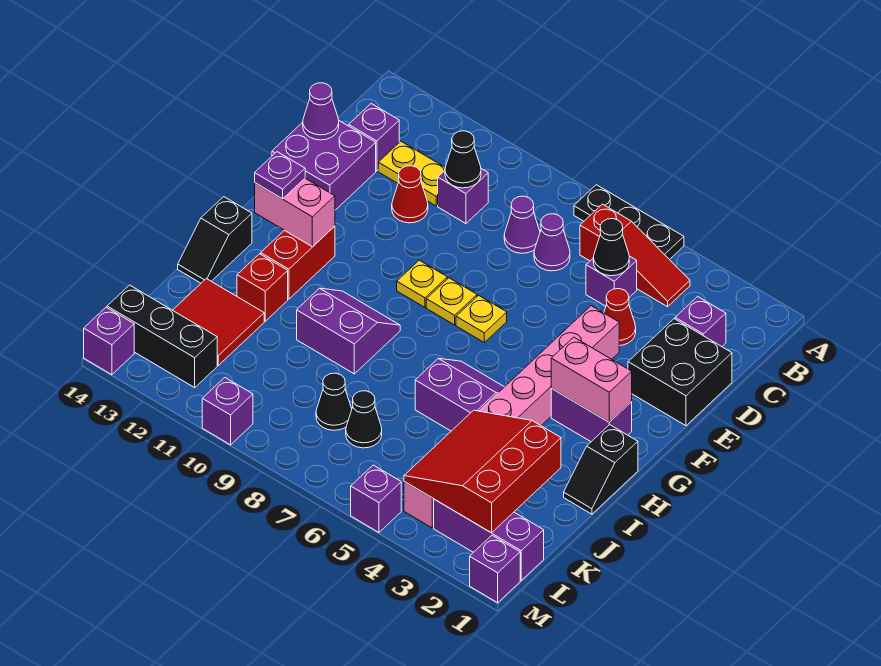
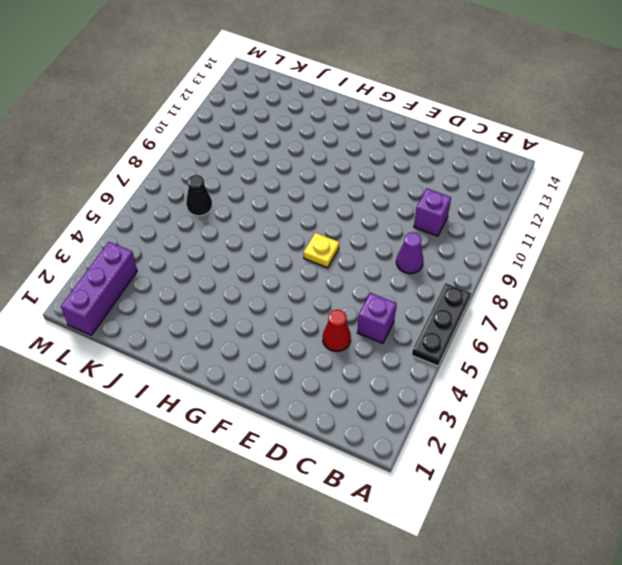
none -> red slope B4:B6 level 1 top 6
none -> purple brick C2 level 1
none -> purple cone C7 level 1
none -> yellow plate C11:C12 level 1

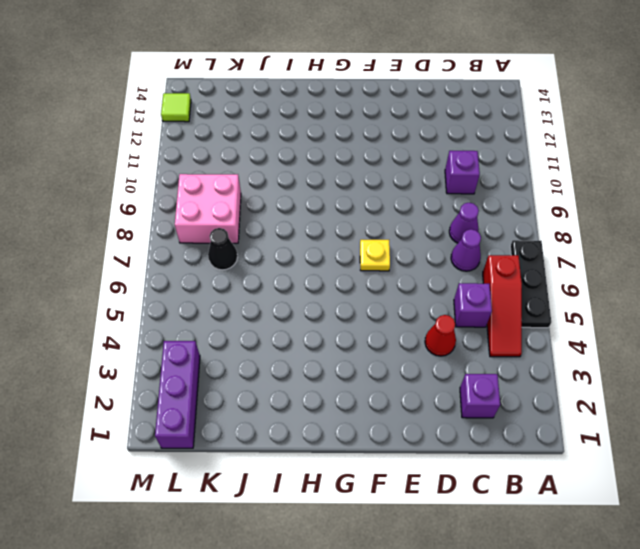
pink brick K8:L9 level 1 -> black cone K8 level 1
lime tile M13 level 1 -> none
none -> yellow plate C11:C12 level 1
none -> purple brick C13 level 1
none -> black brick D1:E2 level 1
none -> red cone D11 level 1

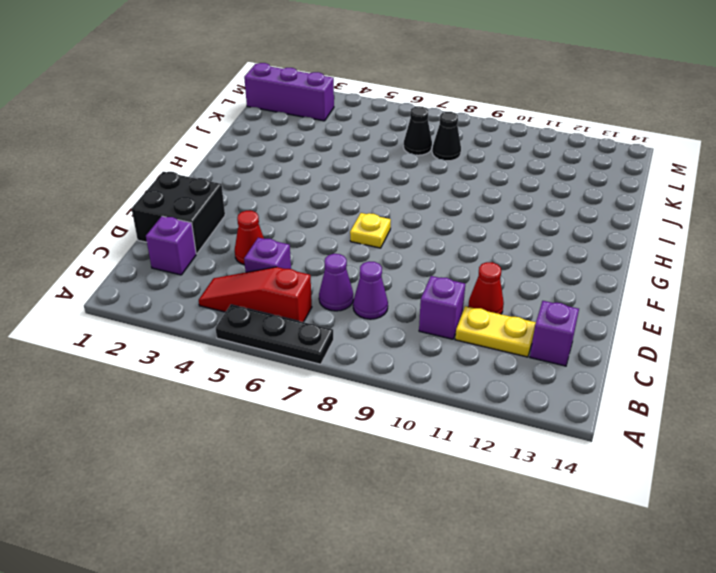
none -> purple brick D13:E14 level 1
none -> pink brick E4:L4 level 1
none -> yellow plate F8 level 1
none -> yellow plate F9 level 1

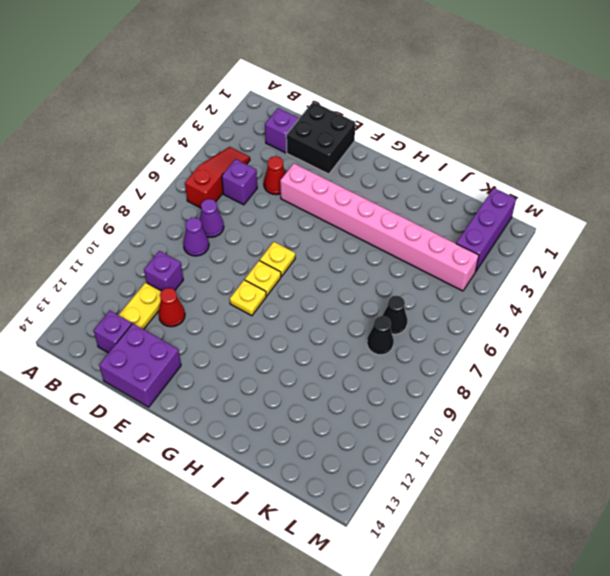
none -> black plate A5:A7 level 1
none -> purple brick G2:G3 level 1
none -> red brick G12:H12 level 1
none -> black slope H1:I1 level 1 top H

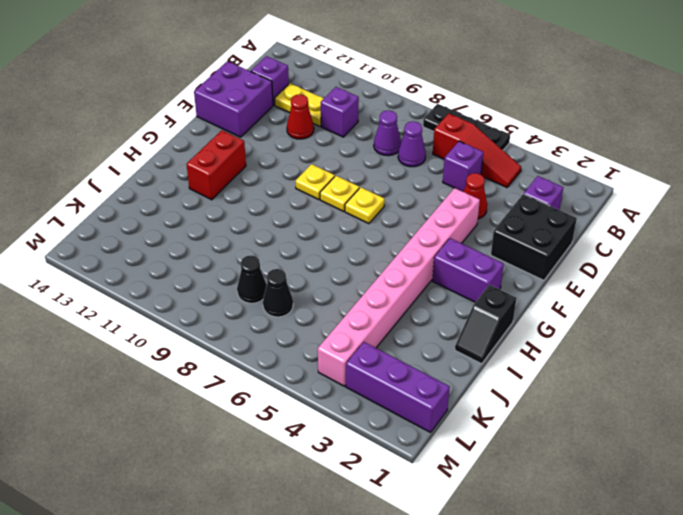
none -> purple slope H5:I6 level 1 top I
none -> purple slope H9:I10 level 1 top I
none -> black slope H14:I14 level 1 top H
none -> red brick I12 level 1

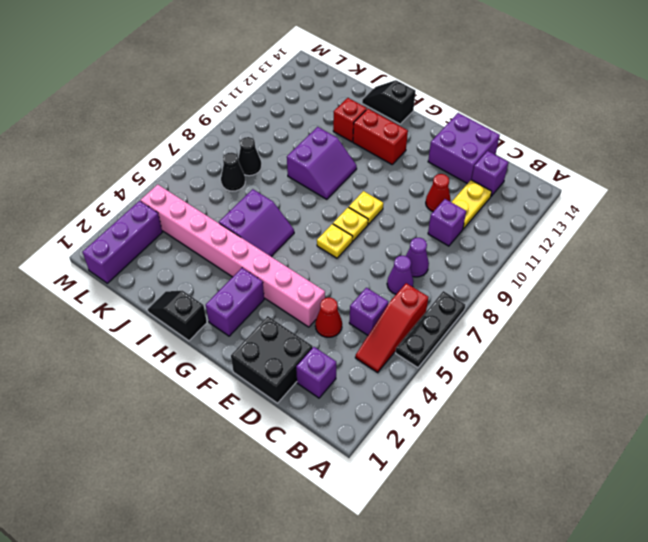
none -> red tile J12:K13 level 1
none -> black brick L12:L14 level 1
none -> purple brick M1 level 1
none -> purple brick M5 level 1

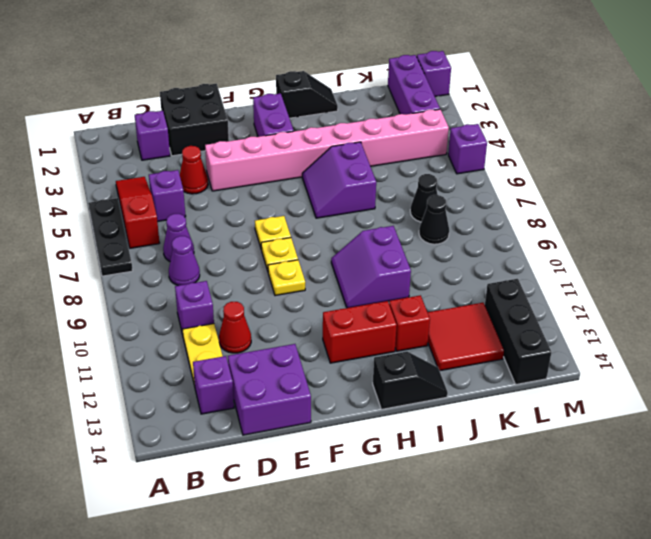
none -> purple brick M10 level 1
none -> purple brick M14 level 1
none -> black cone C5 level 2
none -> black cone C10 level 2

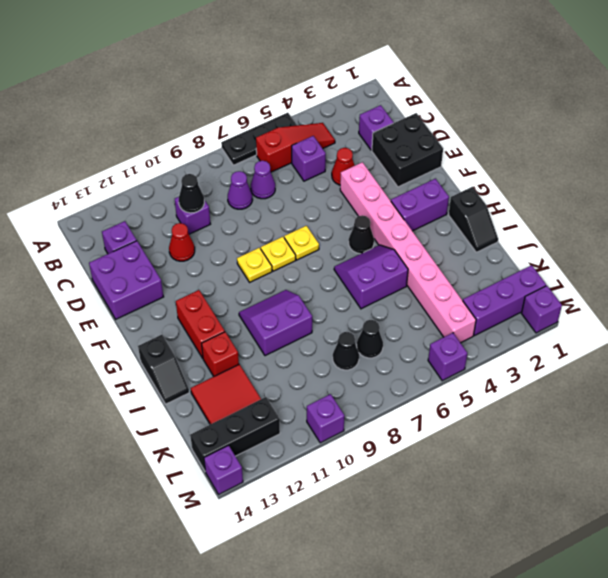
black cone G5 level 1 -> black cone C5 level 2
none -> yellow plate C11:C12 level 1
none -> purple cone D14 level 2
none -> pink brick G2:G3 level 2
none -> pink brick G12:G13 level 2

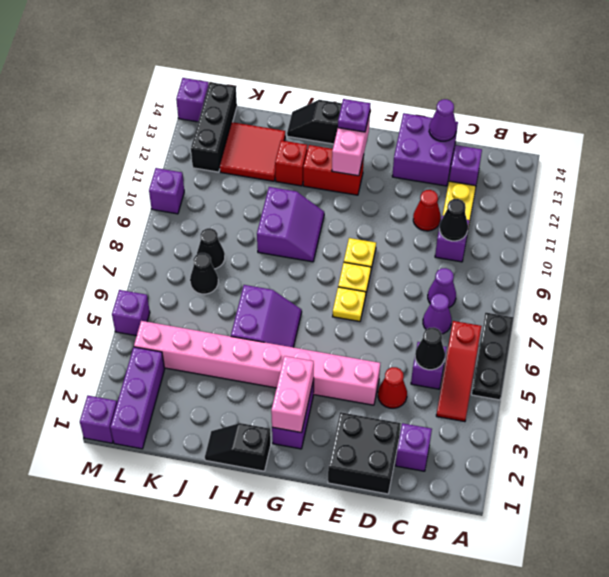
none -> red slope J2:L4 level 2 top 2

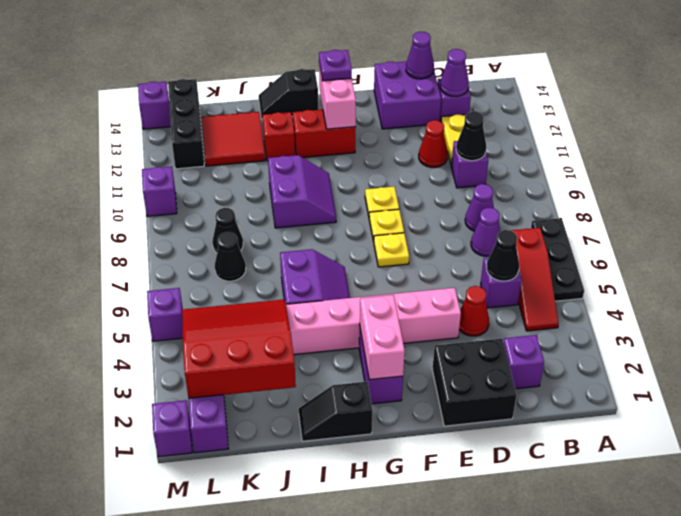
purple cone C13 level 2 -> none

